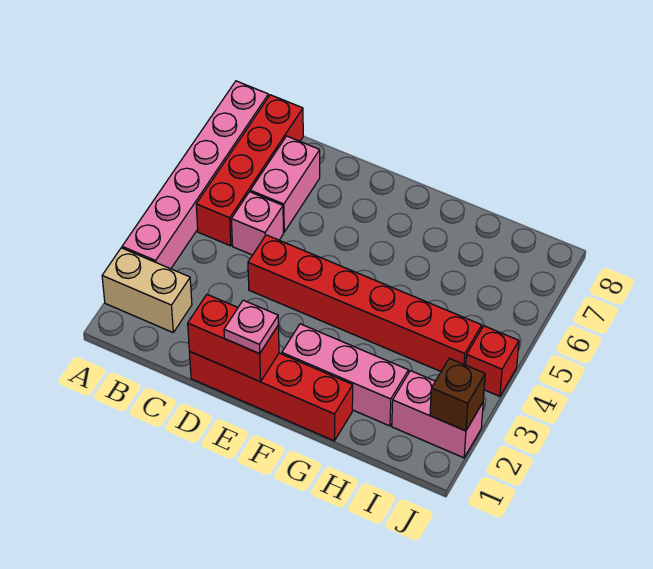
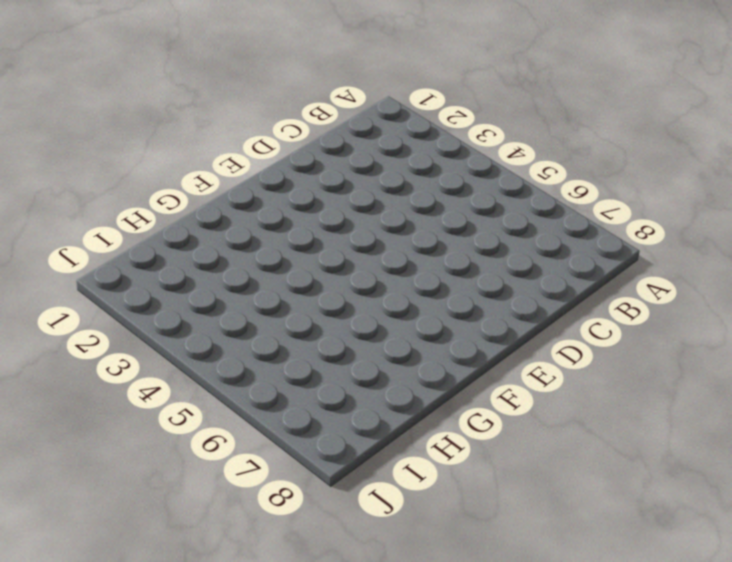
none -> tan brick A2:B2 level 1
none -> pink brick A3:A8 level 1
none -> red brick B5:B8 level 1

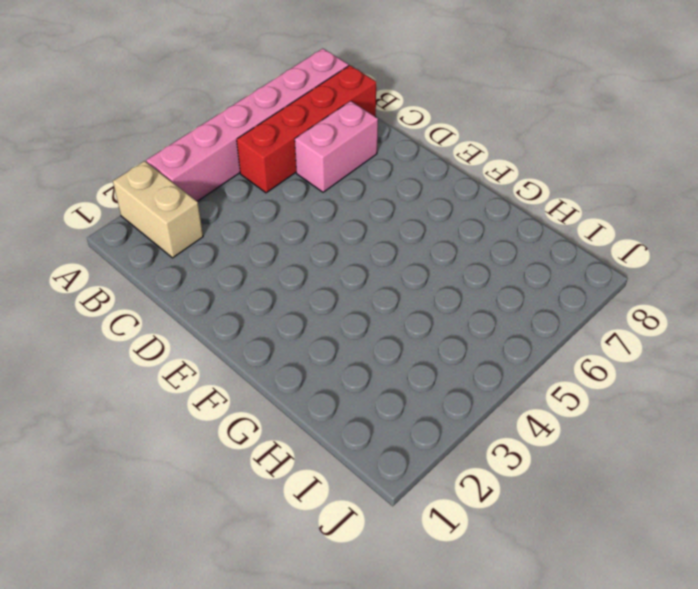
none -> pink brick C5 level 1
none -> red brick D1:G1 level 1
none -> red brick D4:I4 level 1

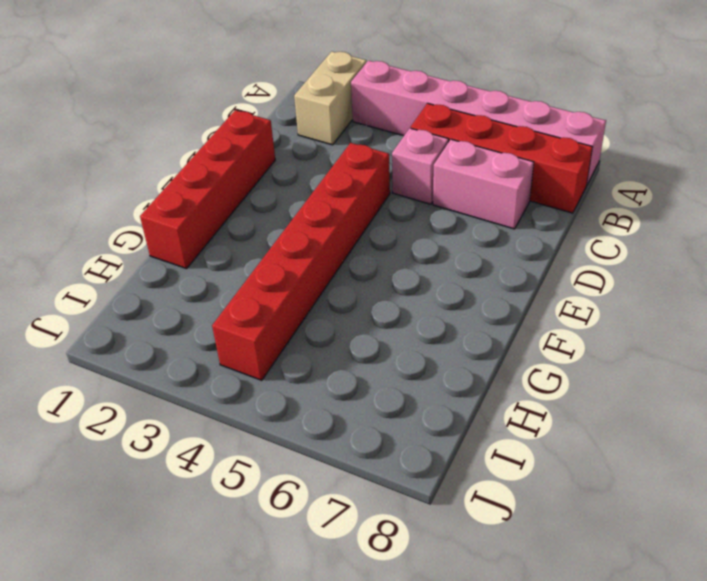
none -> pink brick F2:H2 level 1
none -> pink brick I2:J2 level 1
none -> red brick J4 level 1

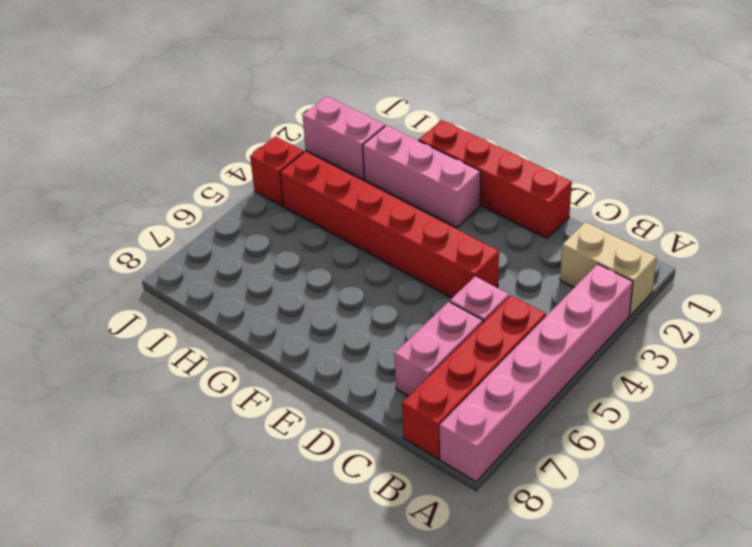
none -> red brick D1:E1 level 2
none -> brown brick J2 level 2
none -> pink plate E1 level 3

